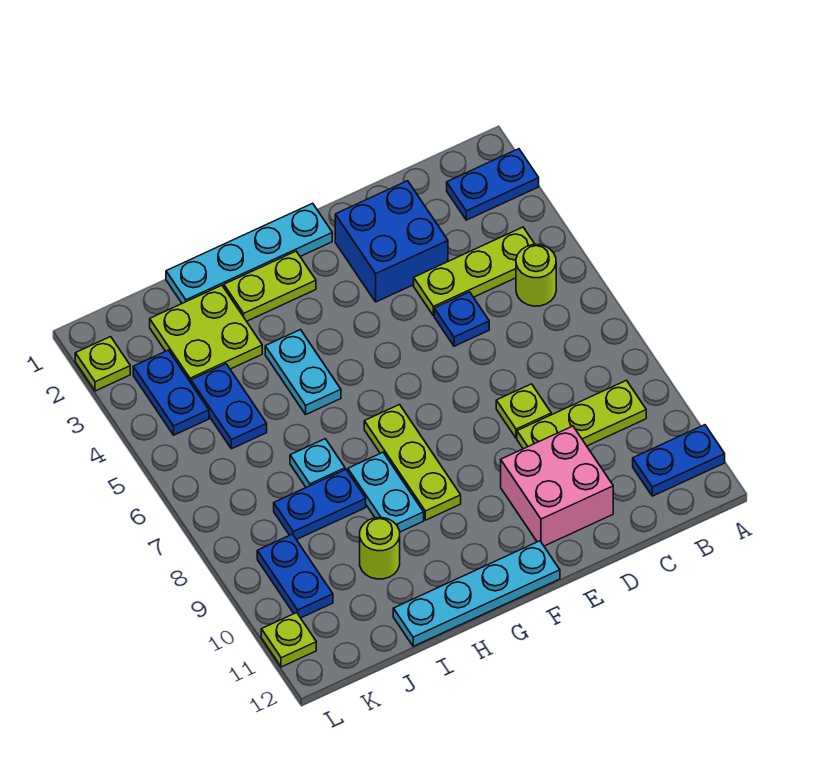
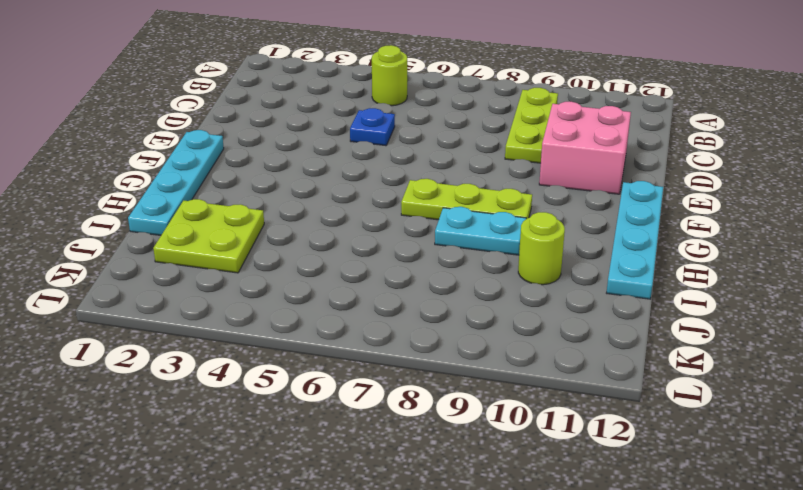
none -> blue plate A2:B2 level 1
none -> blue plate A11:B11 level 1
none -> lime plate B4:D4 level 1

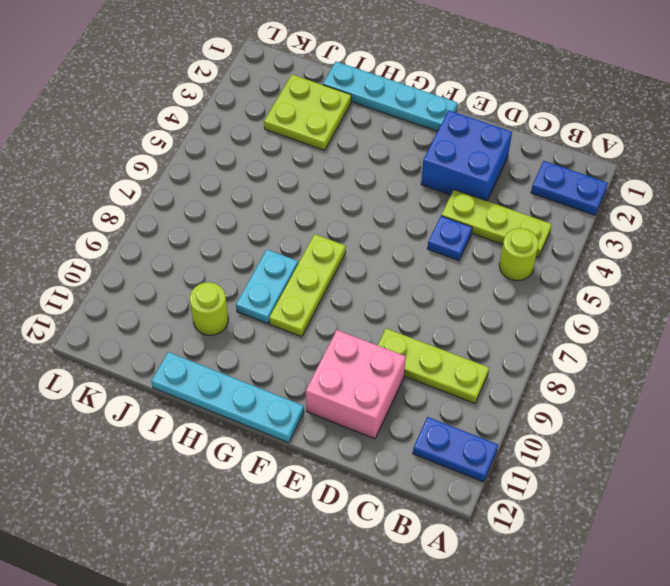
none -> lime plate D8 level 1
none -> lime plate G2:H2 level 1
none -> cyan plate H4:H5 level 1

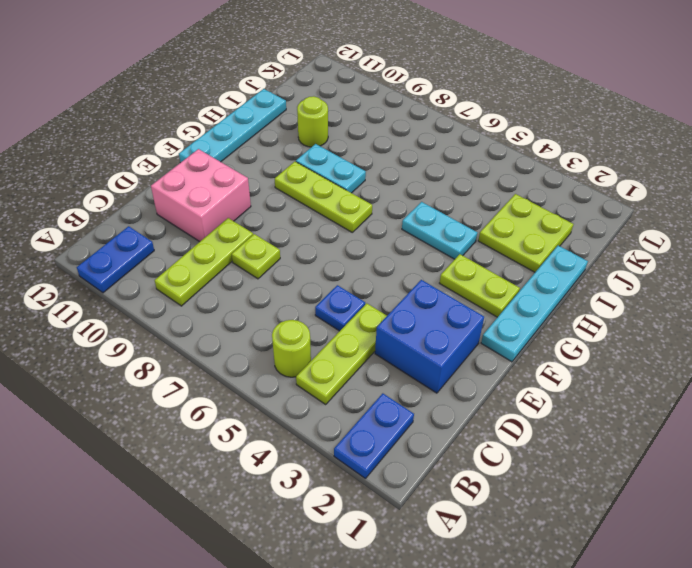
lime plate G2:G3 level 1 -> lime plate G2:H2 level 1
none -> cyan plate I7 level 1
none -> blue plate I8:J8 level 1
none -> blue plate J4:J5 level 1

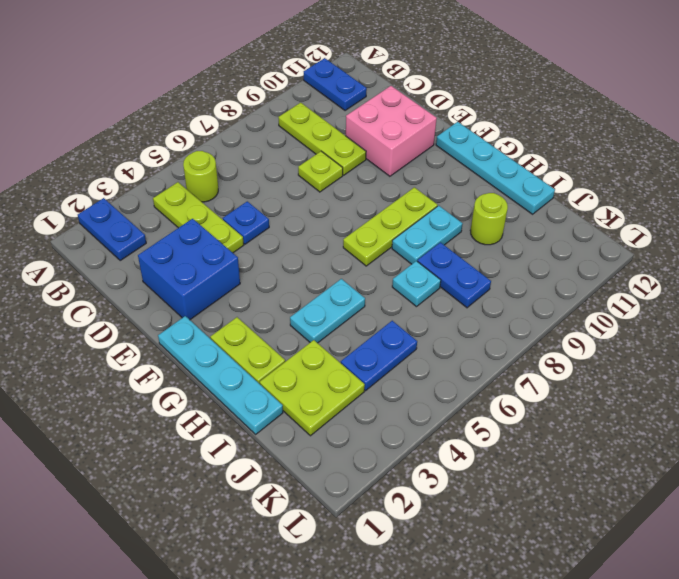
none -> blue plate K3:K4 level 1
none -> blue plate K9:K10 level 1
none -> lime plate L2 level 1

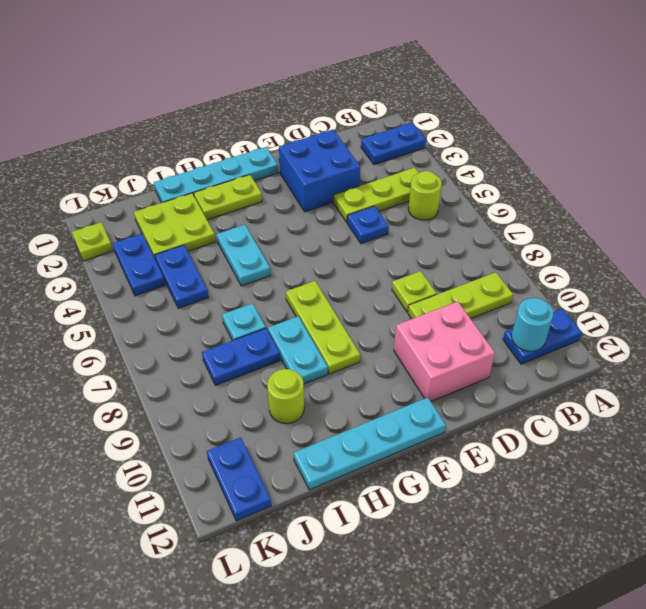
cyan round brick B11 level 2 -> none
blue plate K11:K12 level 1 -> blue plate K9:K10 level 1
none -> lime plate L11 level 1

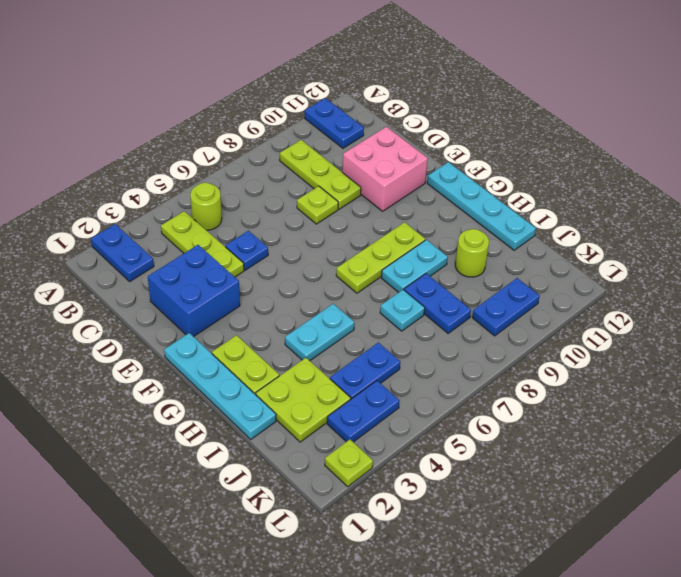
none -> lime plate L11 level 1

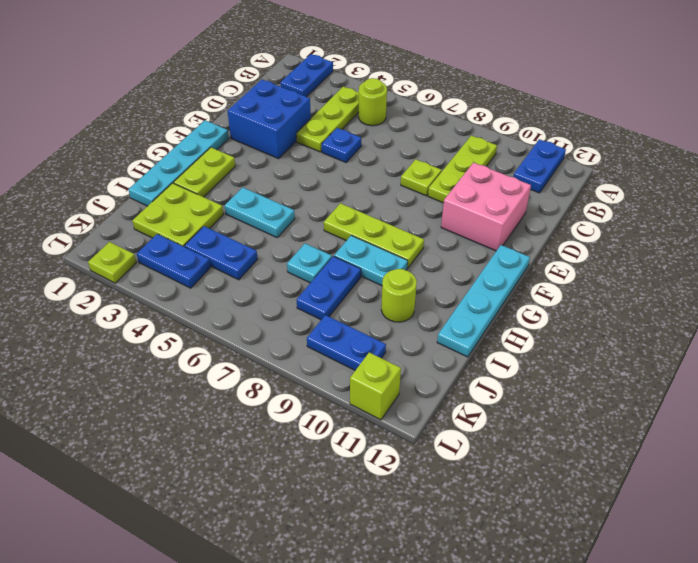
lime brick L11 level 1 -> lime plate L11 level 1

